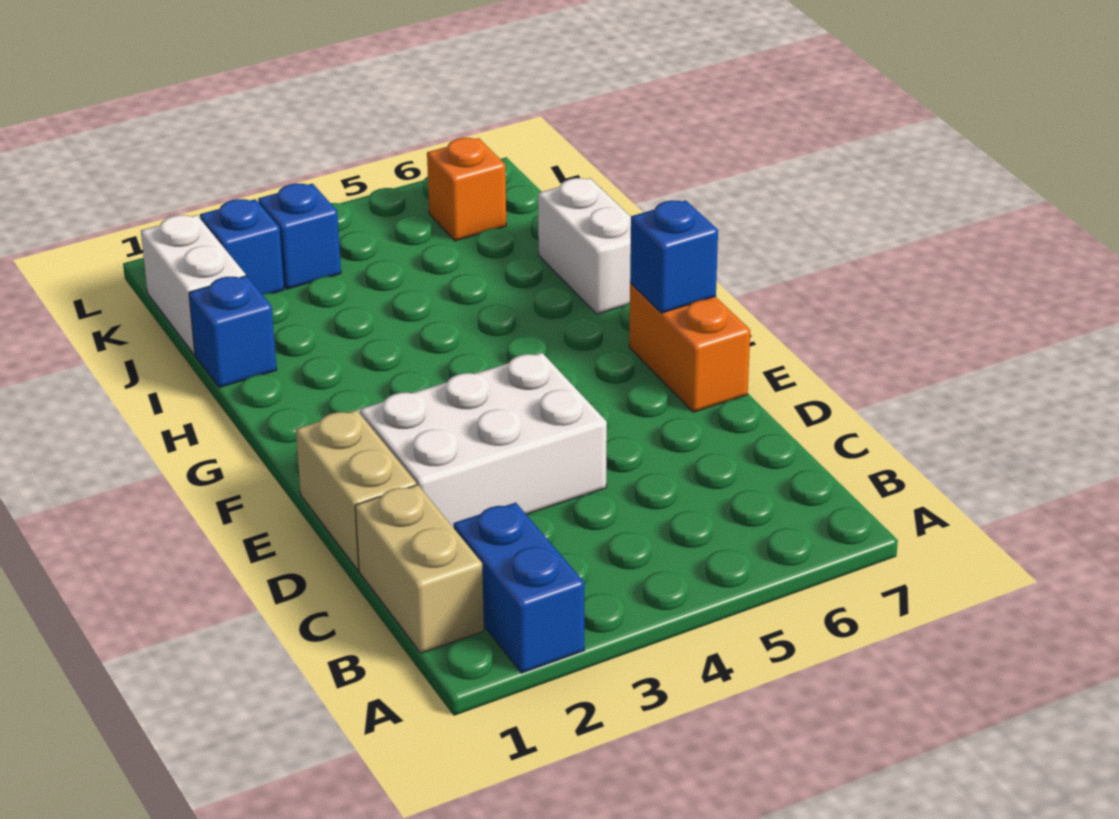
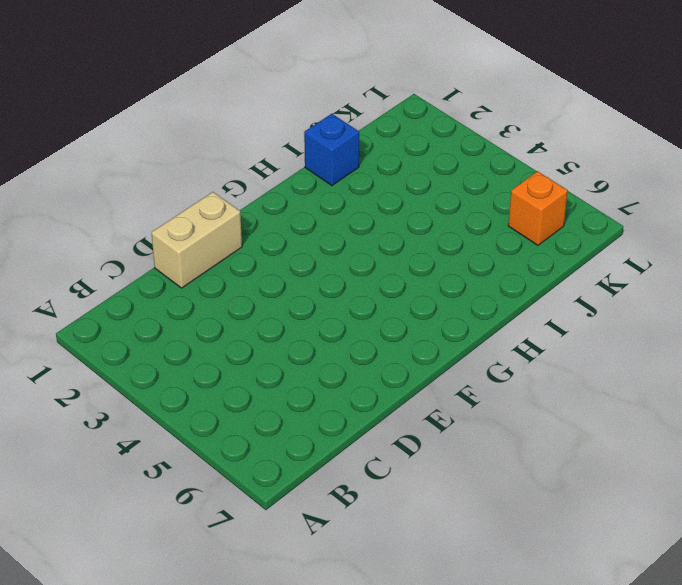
none -> blue brick A2:B2 level 1
none -> tan brick B1:C1 level 1
none -> white brick D2:E4 level 1

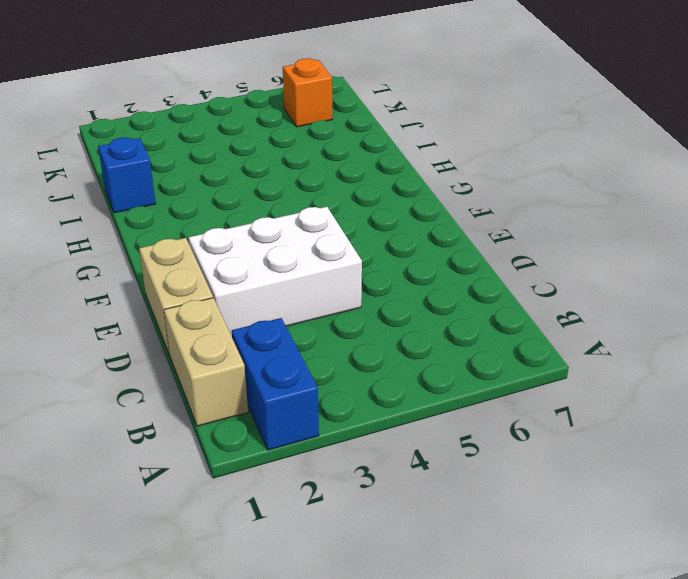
none -> orange brick E7:F7 level 1
none -> white brick H7:I7 level 1
none -> white brick J1:K1 level 1

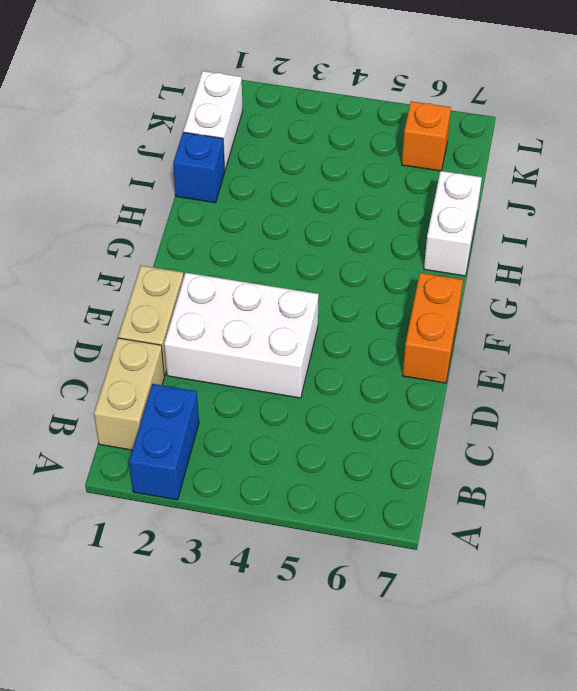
none -> blue brick K2 level 1
none -> blue brick K3 level 1
none -> blue brick F7 level 2

